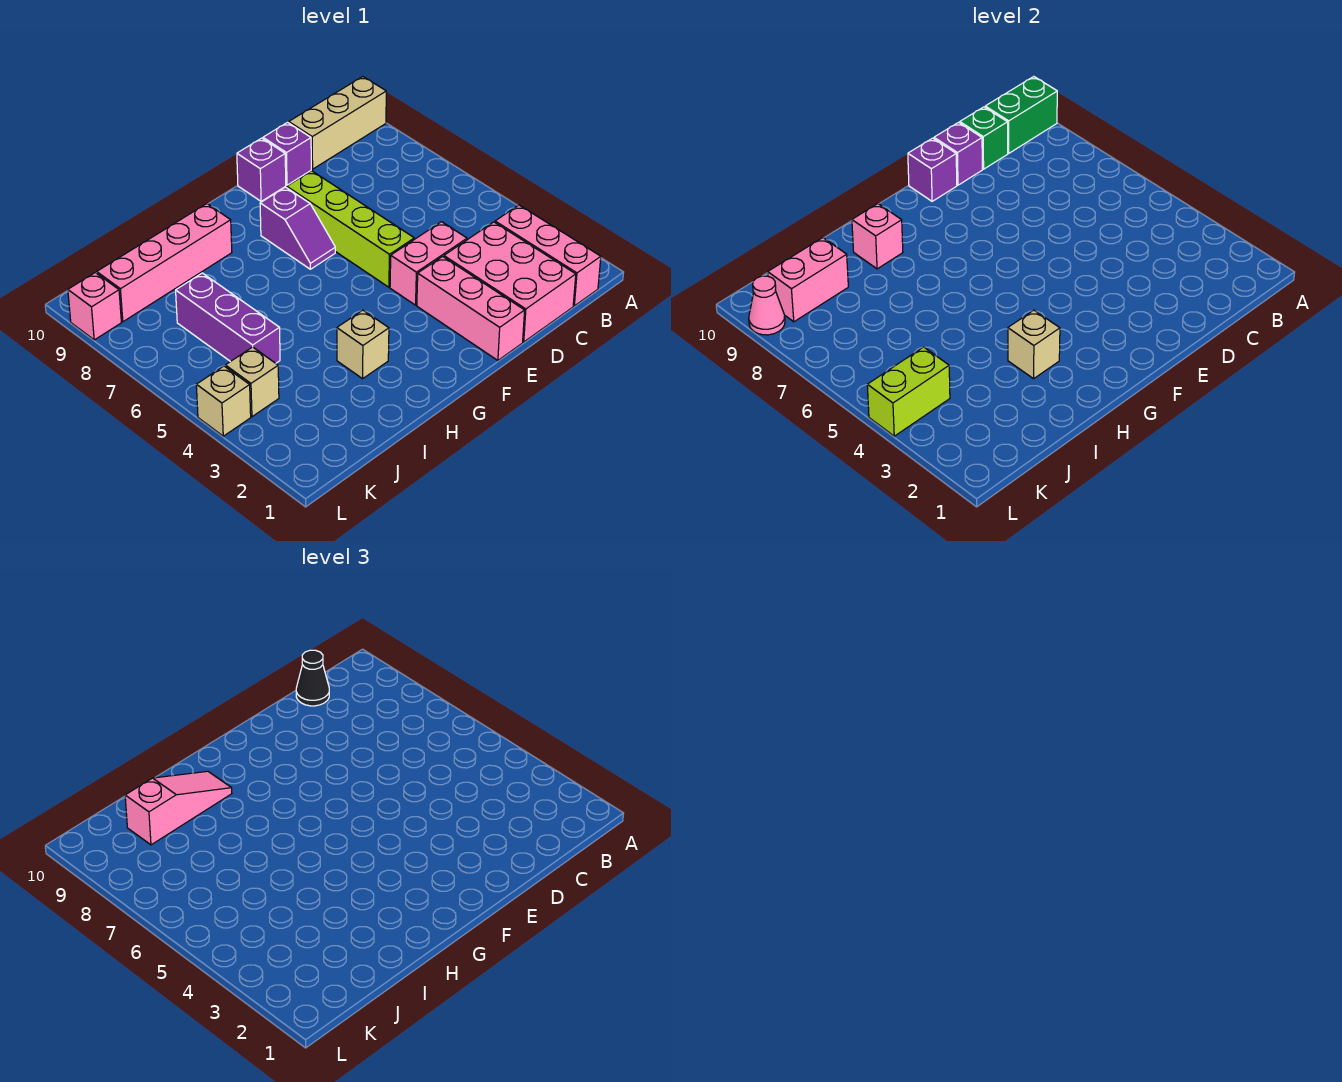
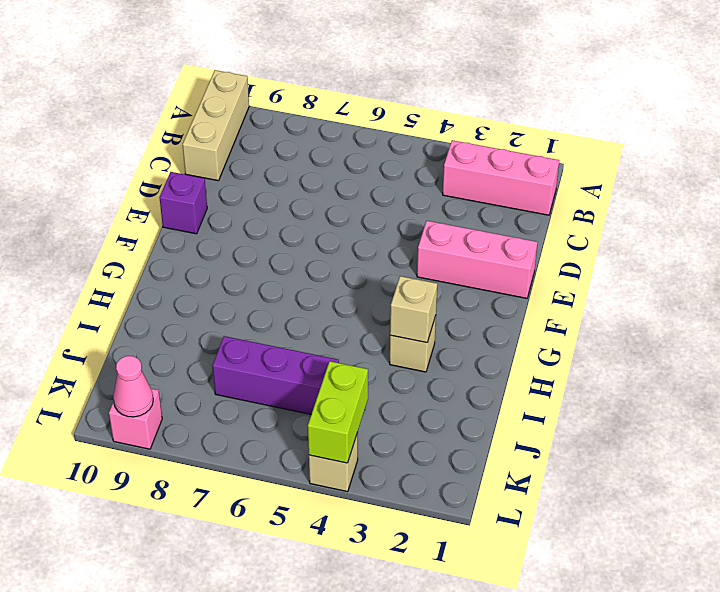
none -> pink brick C1:D3 level 1
none -> pink brick D4:E4 level 1
none -> purple brick D10 level 1

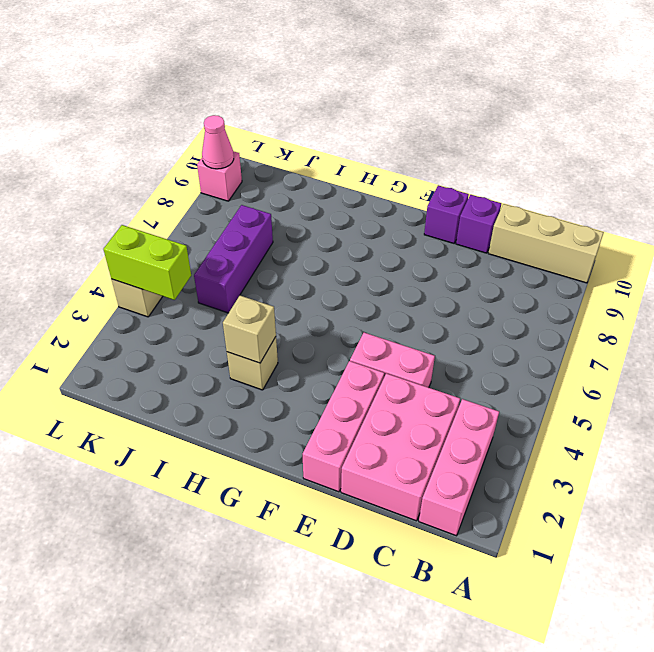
none -> lime brick E5:E8 level 1
none -> purple slope F7:F8 level 1 top 8
none -> pink brick H9:K9 level 1

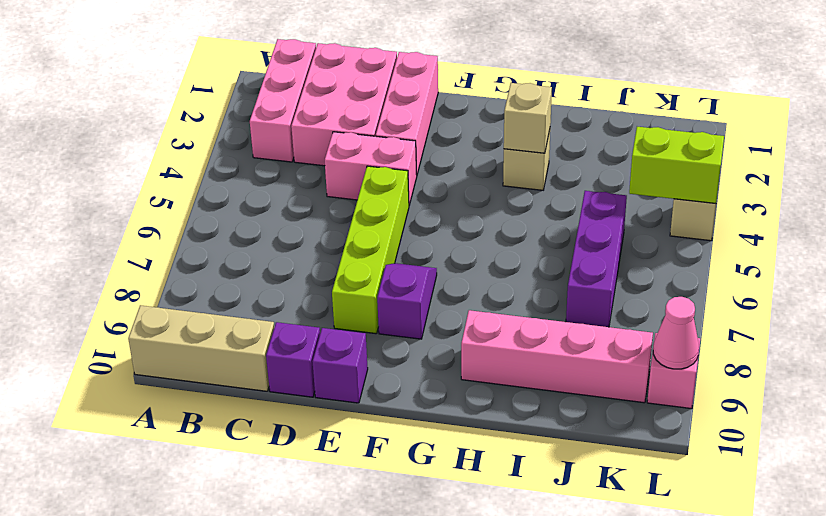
none -> tan brick K4 level 1
none -> green brick A10:B10 level 2
none -> green brick C10 level 2

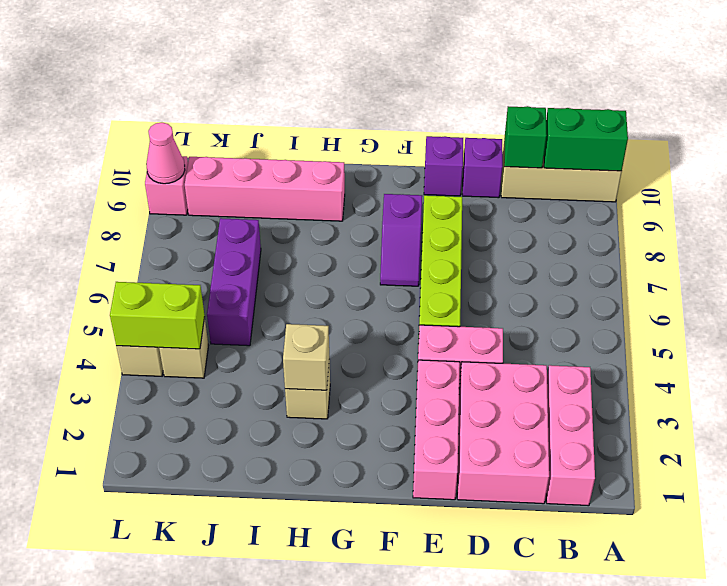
none -> purple brick D10 level 2
none -> purple brick E10 level 2
none -> pink brick H9 level 2

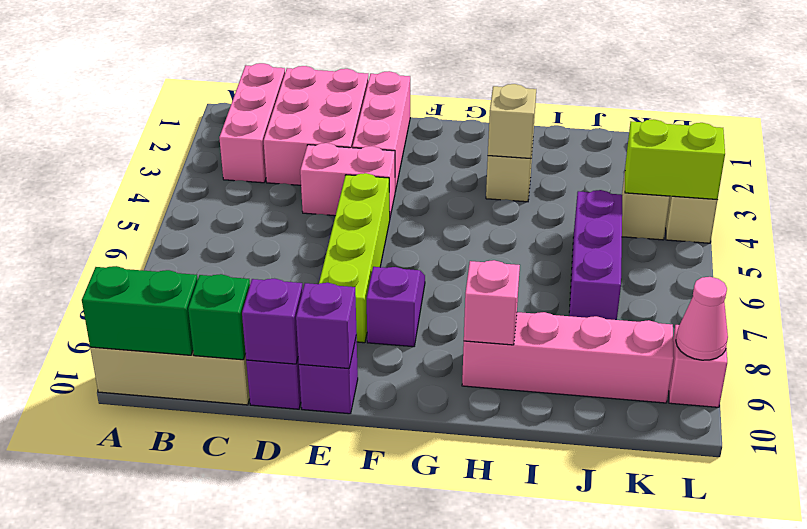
none -> pink brick J9:K9 level 2
none -> black cone C10 level 3
none -> pink slope H9:J9 level 3 top J

